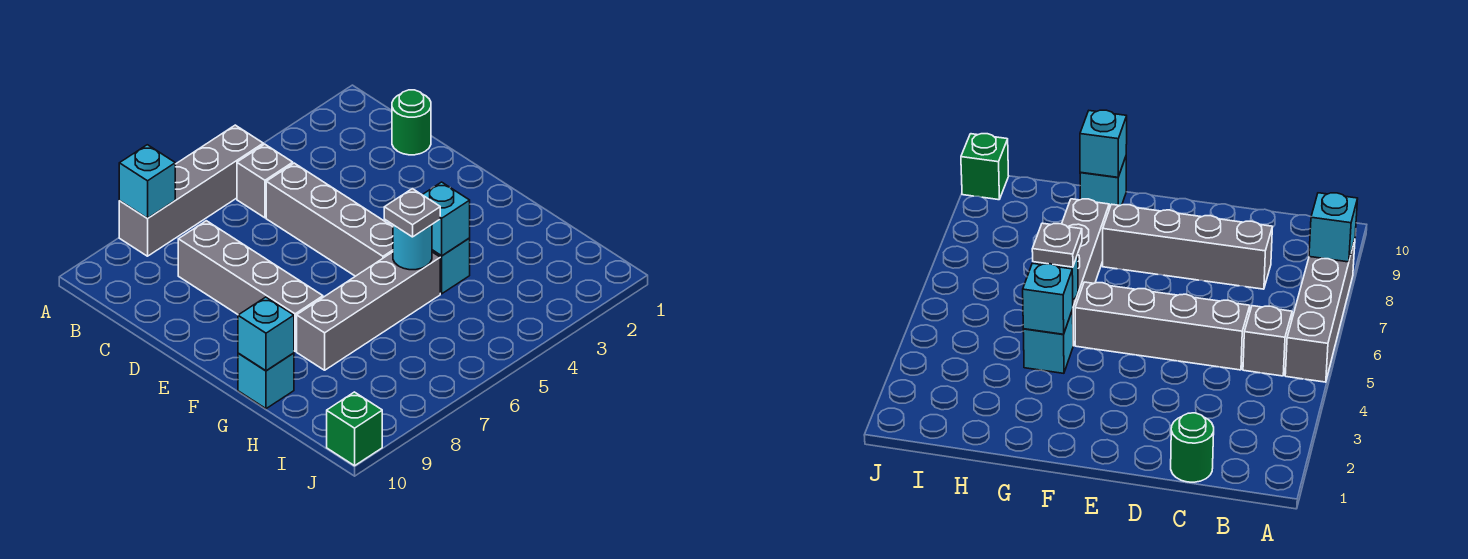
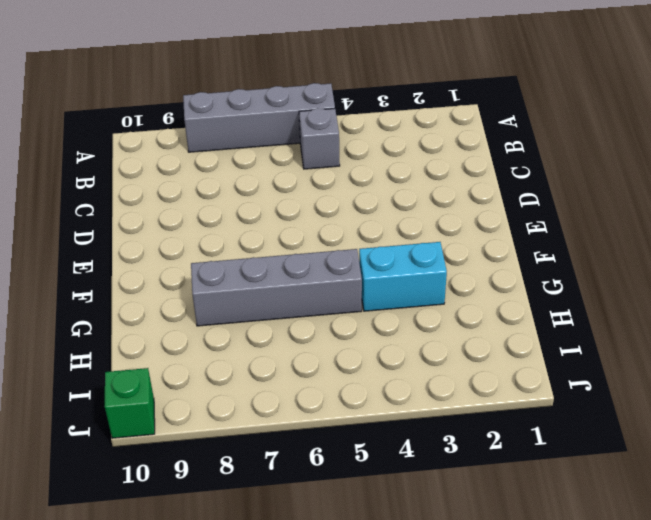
cyan brick G3:G4 level 1 -> cyan brick G4 level 1
none -> green round brick C1 level 1
none -> grey brick C5:F5 level 1
none -> grey brick C8:F8 level 1

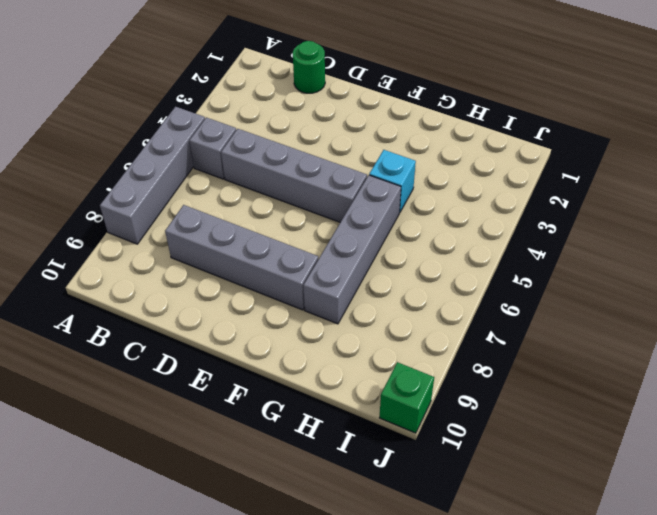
none -> cyan brick G10 level 1
none -> cyan brick A8 level 2
none -> cyan brick G4 level 2

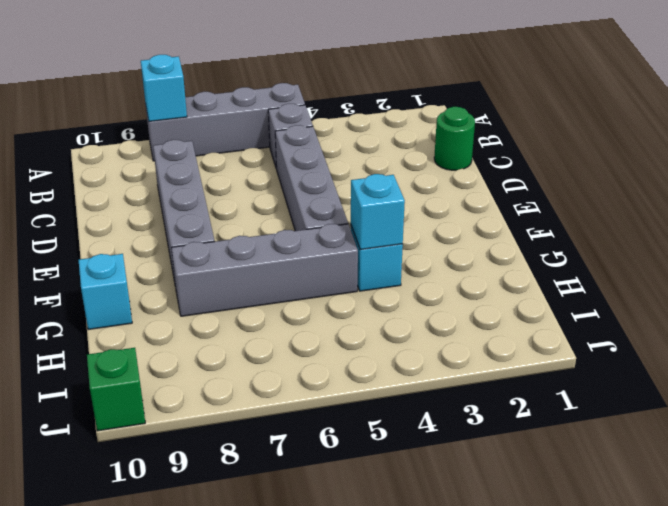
none -> cyan round brick G5 level 2
none -> cyan brick G10 level 2
none -> grey plate G5 level 3

